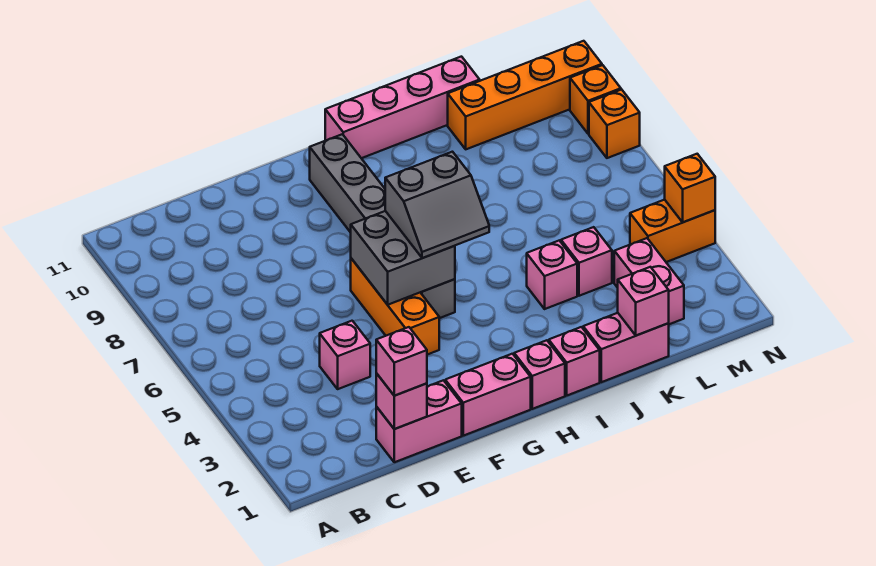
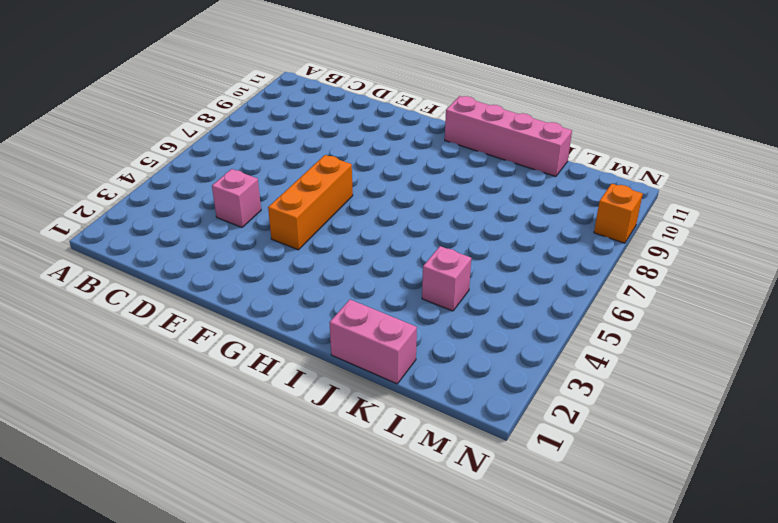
none -> pink brick D1:E1 level 1
none -> pink brick F1:G1 level 1
none -> grey brick G5:G10 level 1

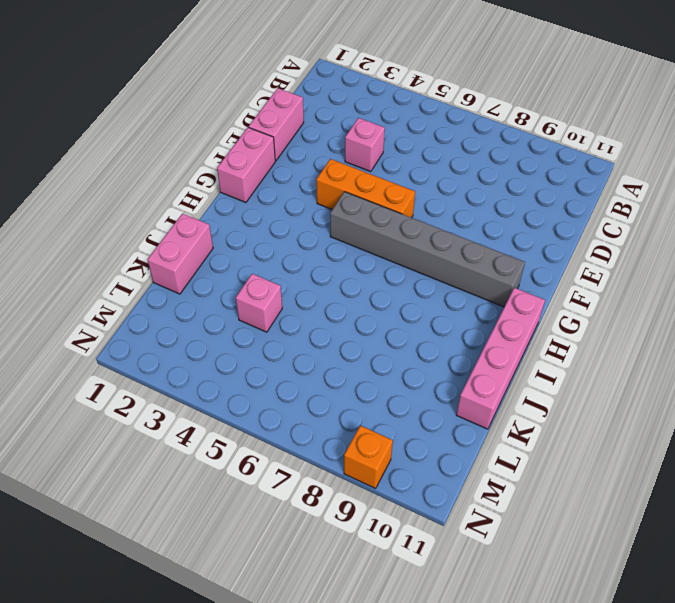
none -> pink brick H1 level 1
none -> pink brick I1 level 1
none -> pink brick J4 level 1

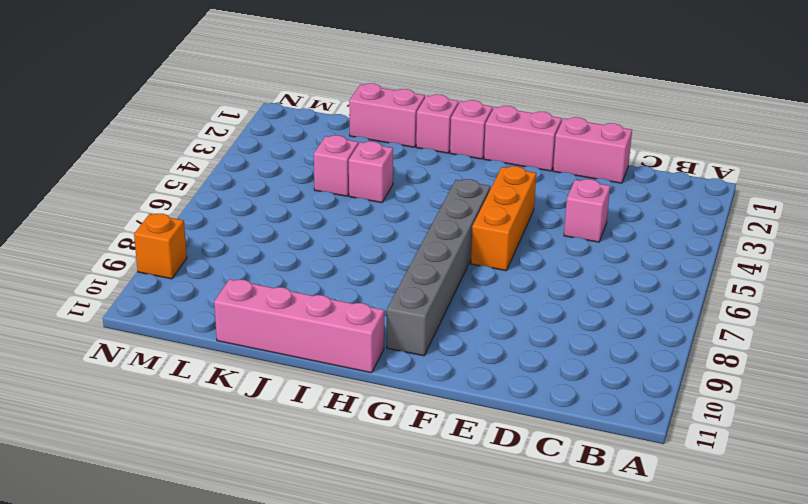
none -> orange brick K10:N10 level 1
none -> pink brick L2:L3 level 1
none -> orange brick M4:N4 level 1

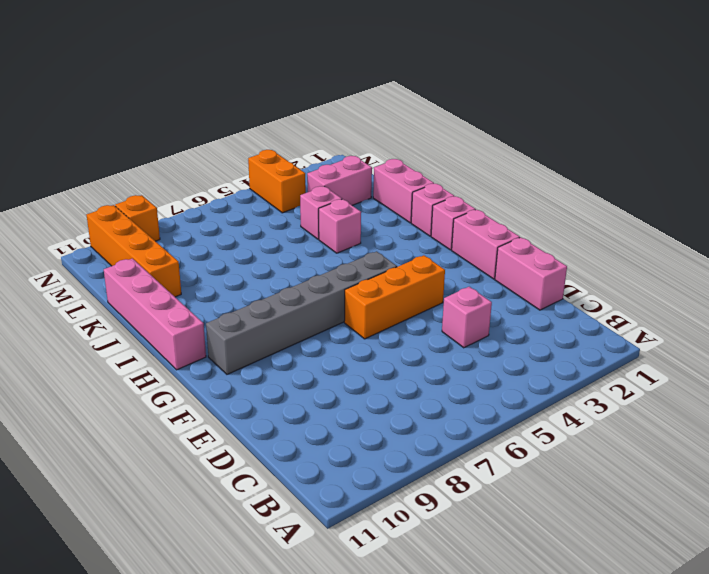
none -> orange brick N8 level 1
none -> pink brick D1 level 2
none -> grey brick F5:G6 level 2

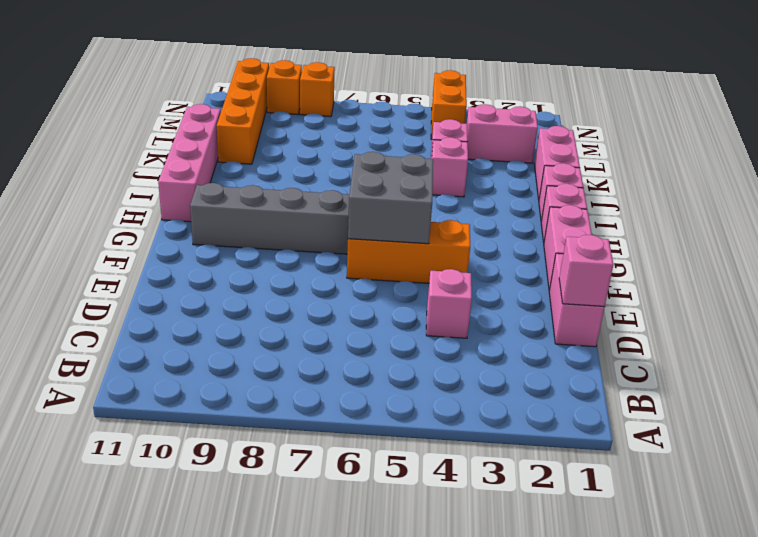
none -> pink brick K1 level 2
none -> orange brick N4 level 2
none -> pink brick D1 level 3

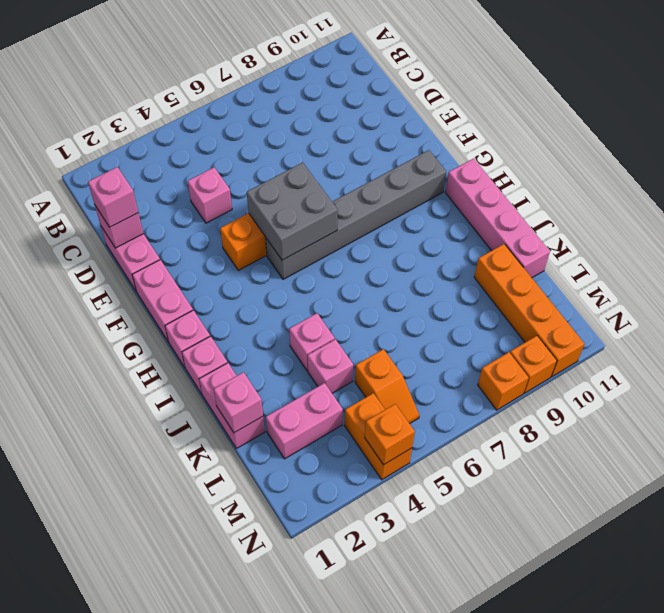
orange slope L5:M5 level 1 top L -> none
none -> grey slope G5:H6 level 3 top 6

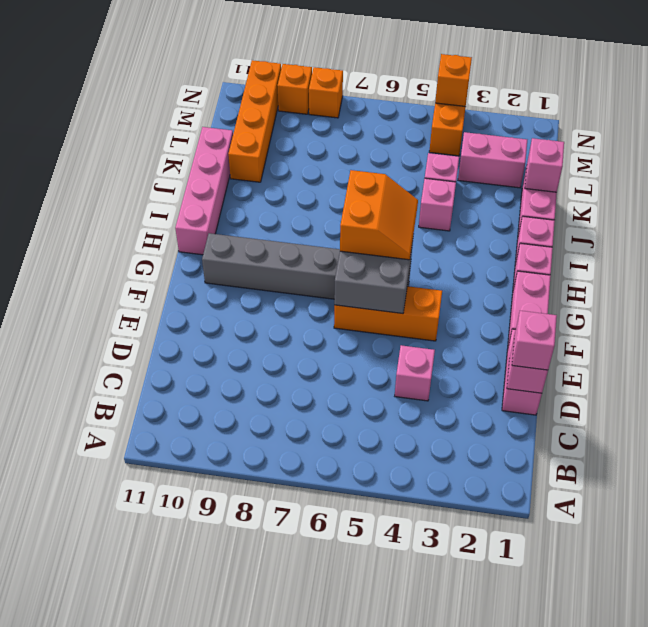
orange slope G5:H6 level 3 top 6 -> grey slope G5:H6 level 3 top 6

